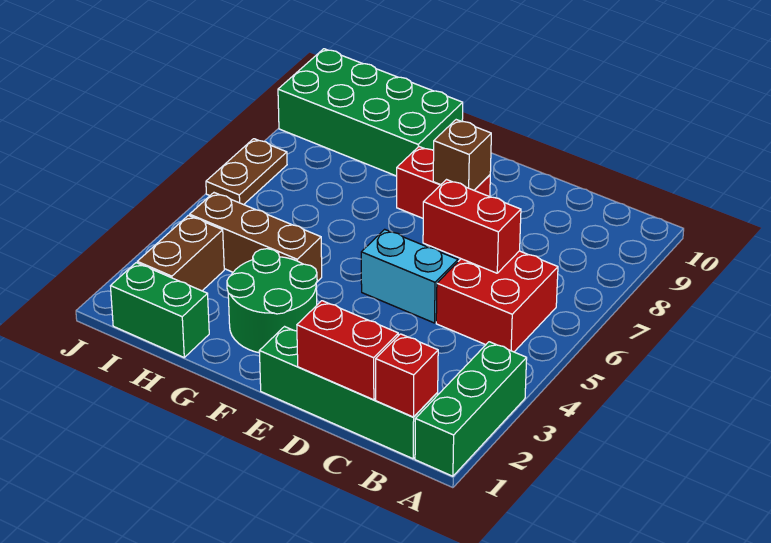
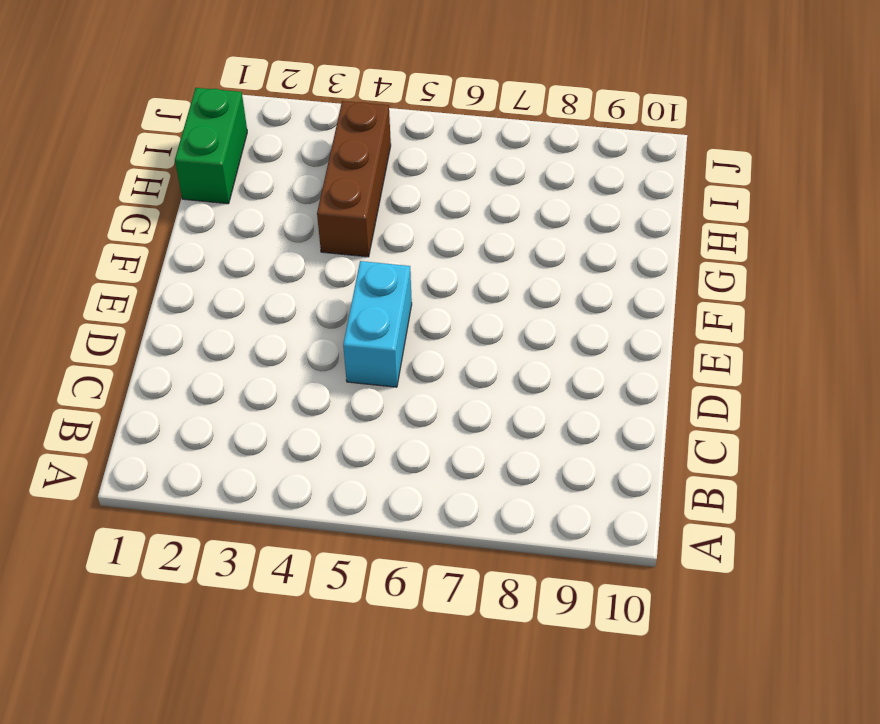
none -> green brick A1:A3 level 1
none -> green brick B1:E1 level 1
none -> red brick B5:C6 level 1

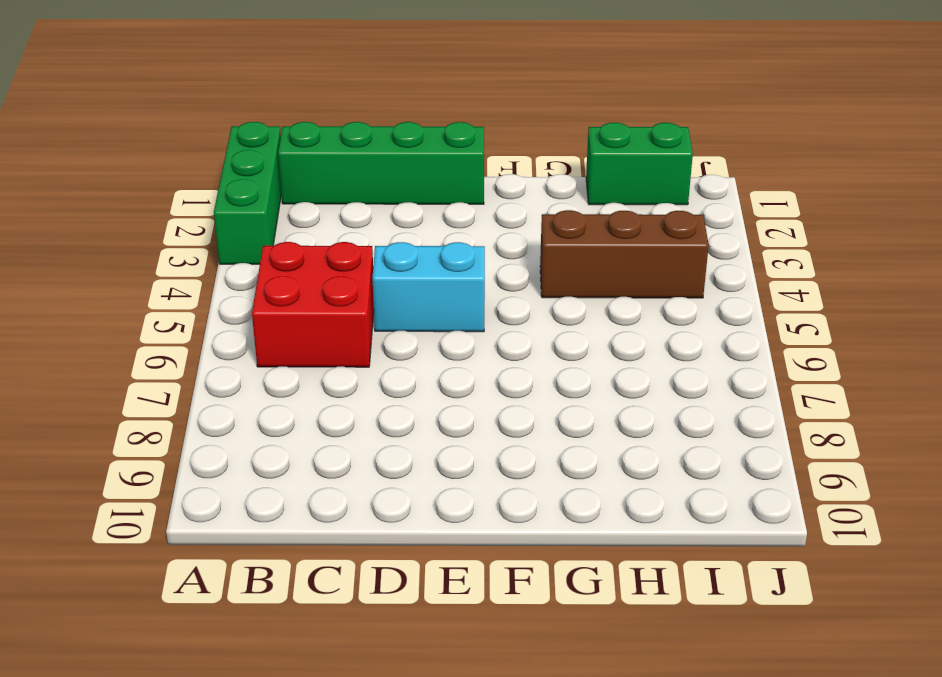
none -> red brick E8:F8 level 1
none -> green round brick F2:G3 level 1
none -> green brick G9:J10 level 1

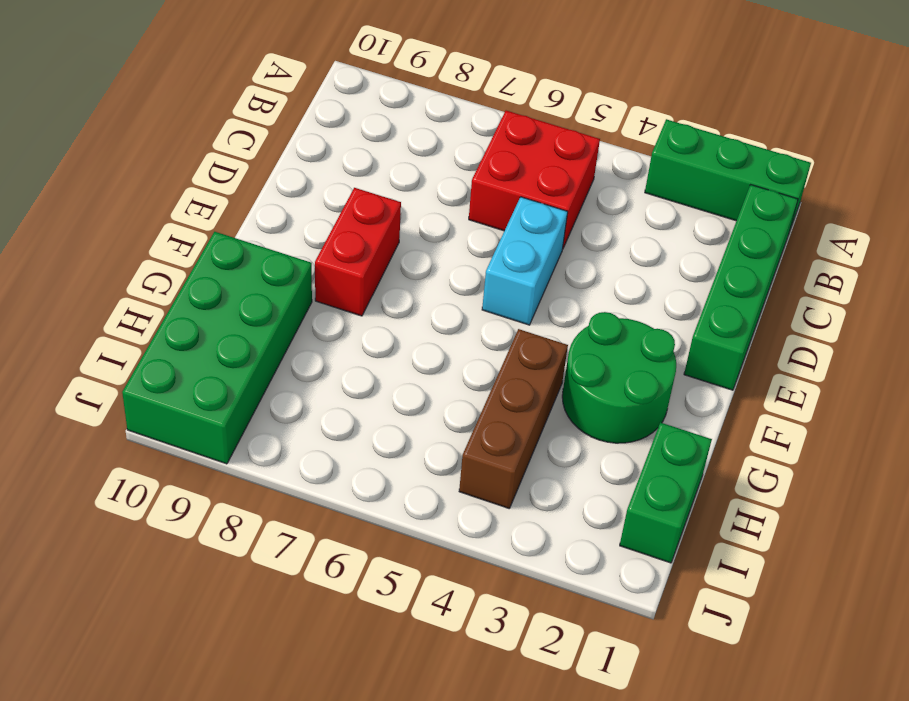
none -> brown brick I2:I3 level 1
none -> brown plate J6:J7 level 1
none -> red brick B1 level 2

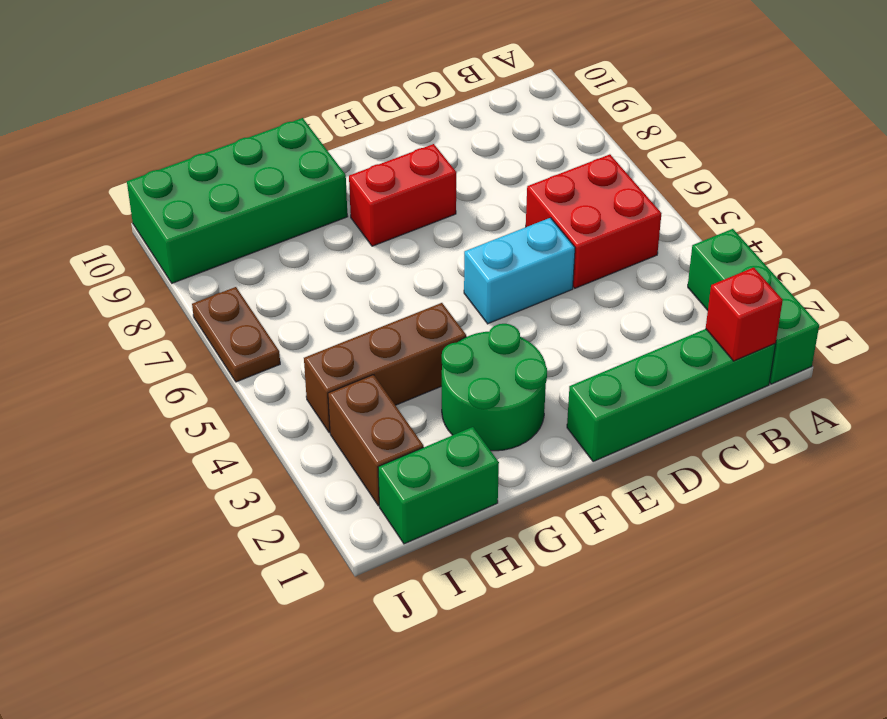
none -> red brick C1:D1 level 2
none -> red brick C6:D6 level 2
none -> brown brick E8 level 2

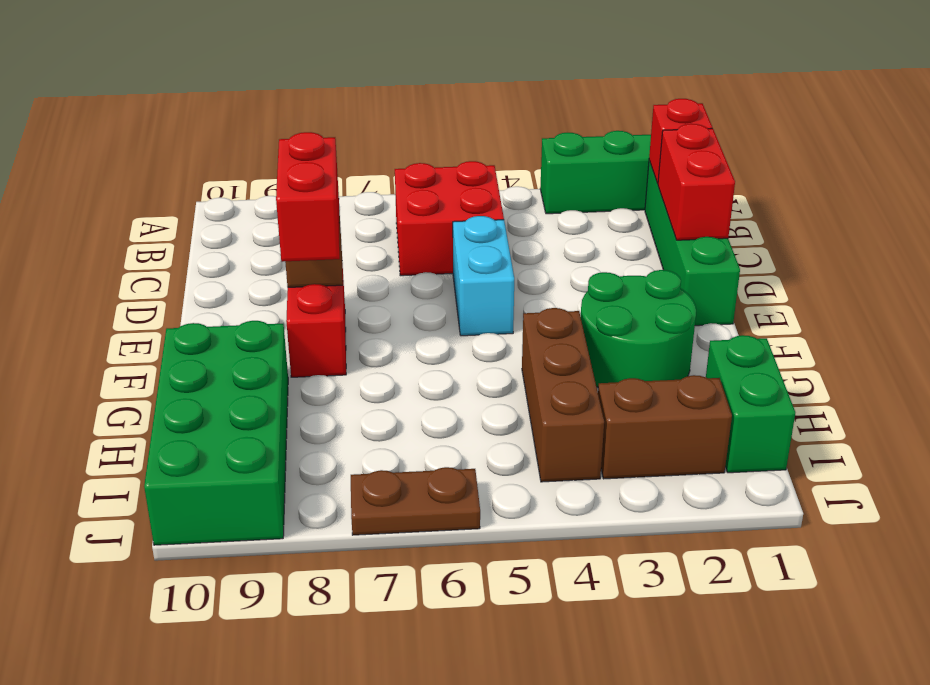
red brick E8:F8 level 3 -> red brick C6:D6 level 2

